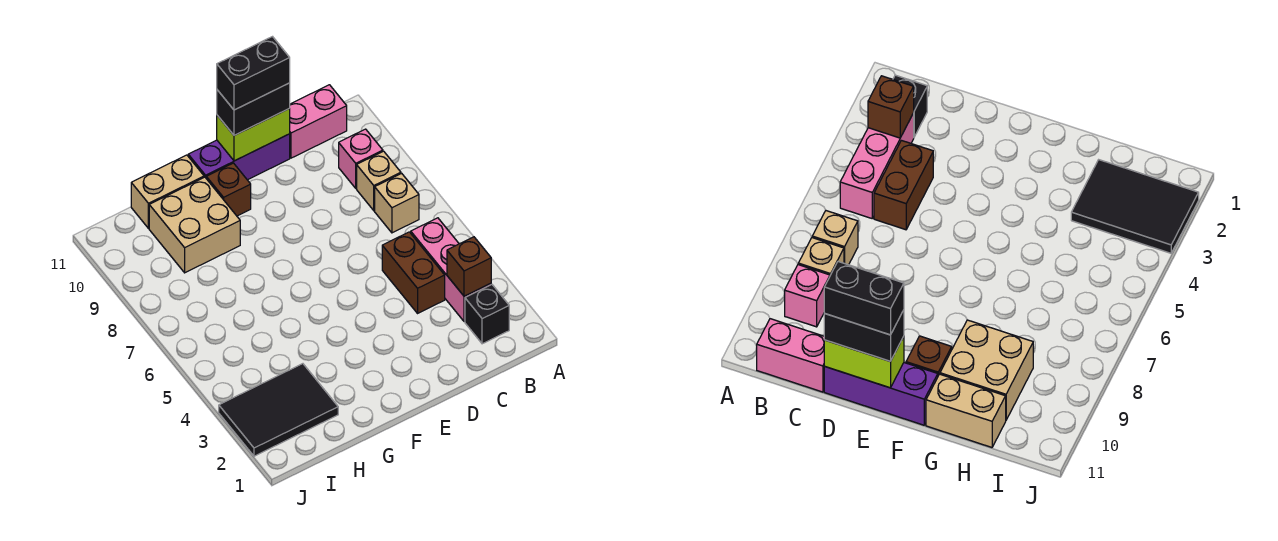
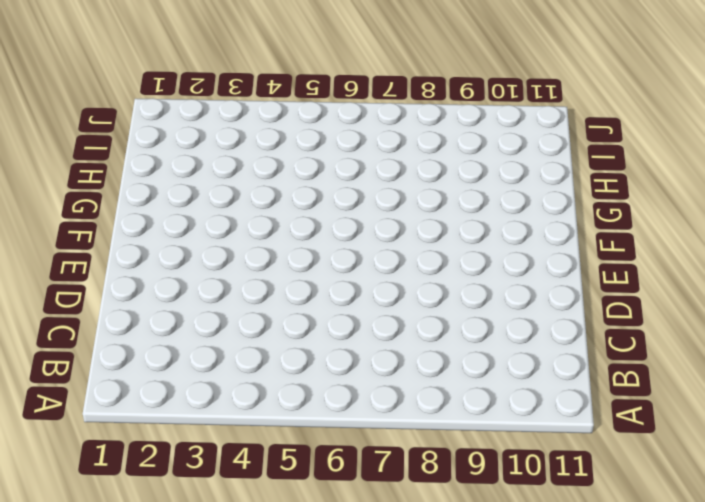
none -> black brick B2 level 1
none -> pink brick B3:B5 level 1
none -> tan brick B7 level 1

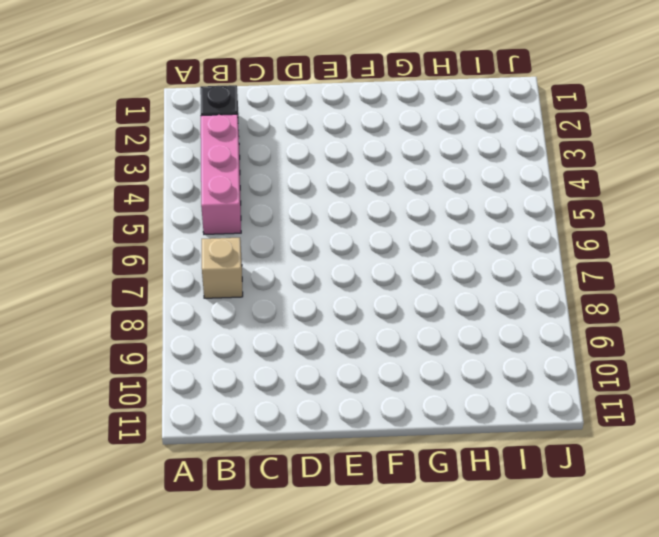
none -> tan brick B8 level 1
none -> pink brick B9 level 1
none -> pink brick B11:C11 level 1

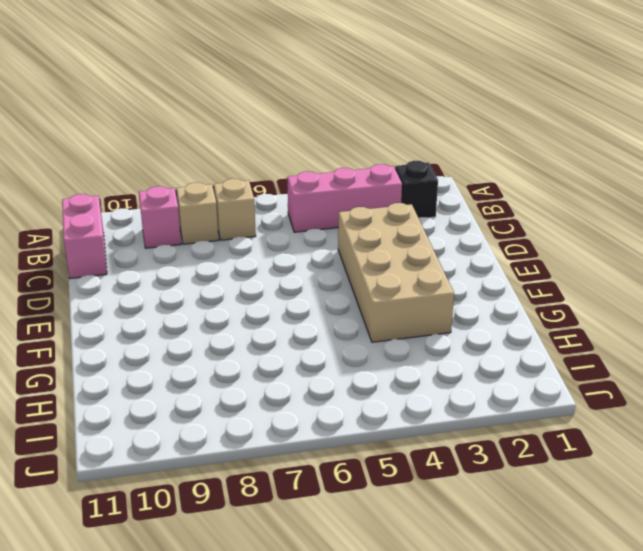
tan brick D3:G4 level 1 -> none
none -> brown brick C4:C5 level 1
none -> purple brick D11:F11 level 1
none -> brown brick F10 level 1

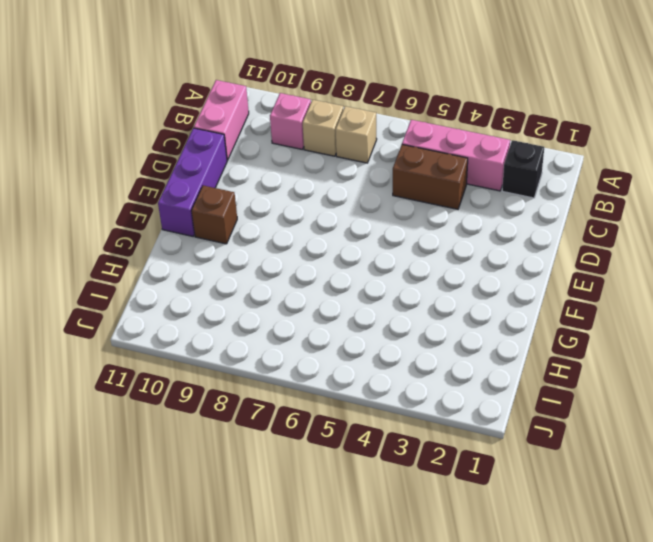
none -> tan brick G9:H10 level 1
none -> tan brick G11:H11 level 1
none -> black tile H2:J3 level 1

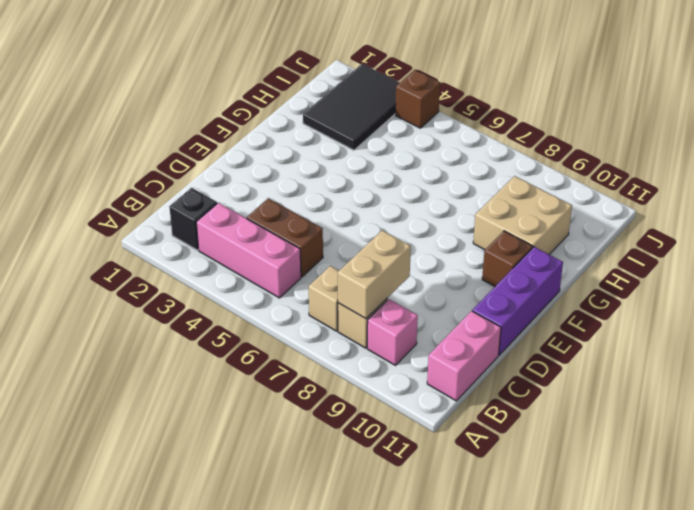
tan brick B8:C8 level 2 -> tan brick G11:H11 level 1
brown brick J4 level 1 -> brown brick B3 level 2
none -> lime brick D11:E11 level 2
none -> black brick D11:E11 level 3
none -> black brick D11:E11 level 4

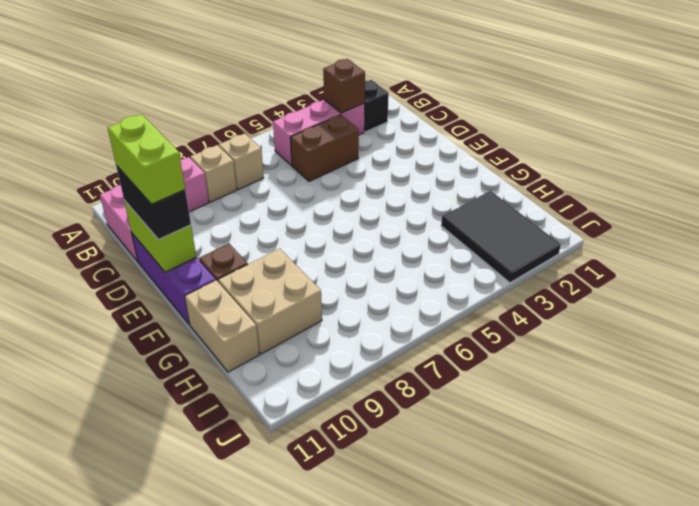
lime brick D11:E11 level 4 -> black brick D11:E11 level 4

